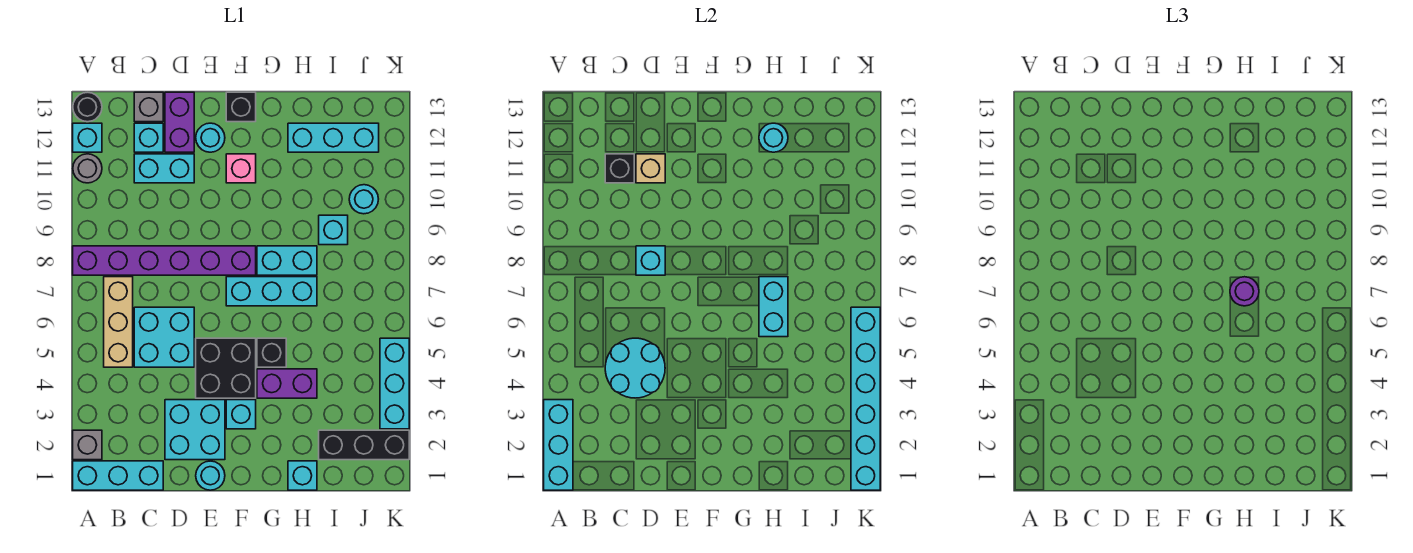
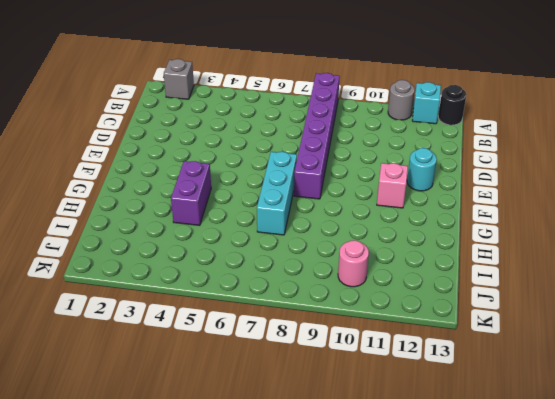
pink round brick J10 level 1 -> cyan round brick J10 level 1
none -> cyan brick A1:C1 level 1
none -> tan brick B5:B7 level 1
none -> cyan brick C5:D6 level 1
none -> cyan brick C11:D11 level 1

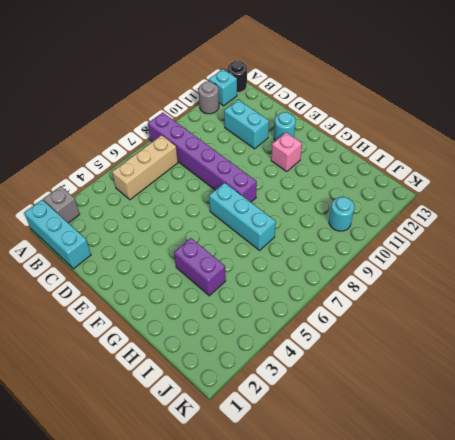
none -> cyan brick C5:D6 level 1
none -> cyan brick C12 level 1
none -> grey brick C13 level 1
none -> cyan brick D2:E3 level 1

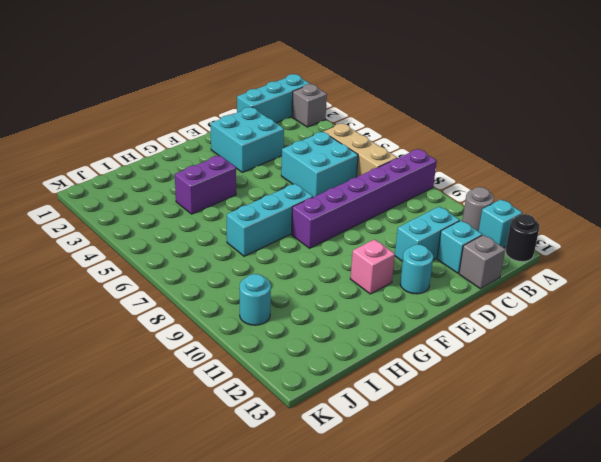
none -> purple brick D12:D13 level 1
none -> cyan round brick E1 level 1
none -> black brick E4:F5 level 1
none -> cyan brick F3 level 1

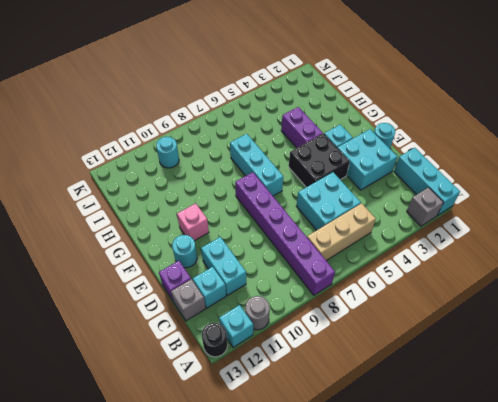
purple brick D13 level 1 -> purple brick D12:D13 level 1
none -> black brick F13 level 1
none -> black brick G5 level 1
none -> cyan brick G8:H8 level 1
none -> cyan brick H1 level 1

